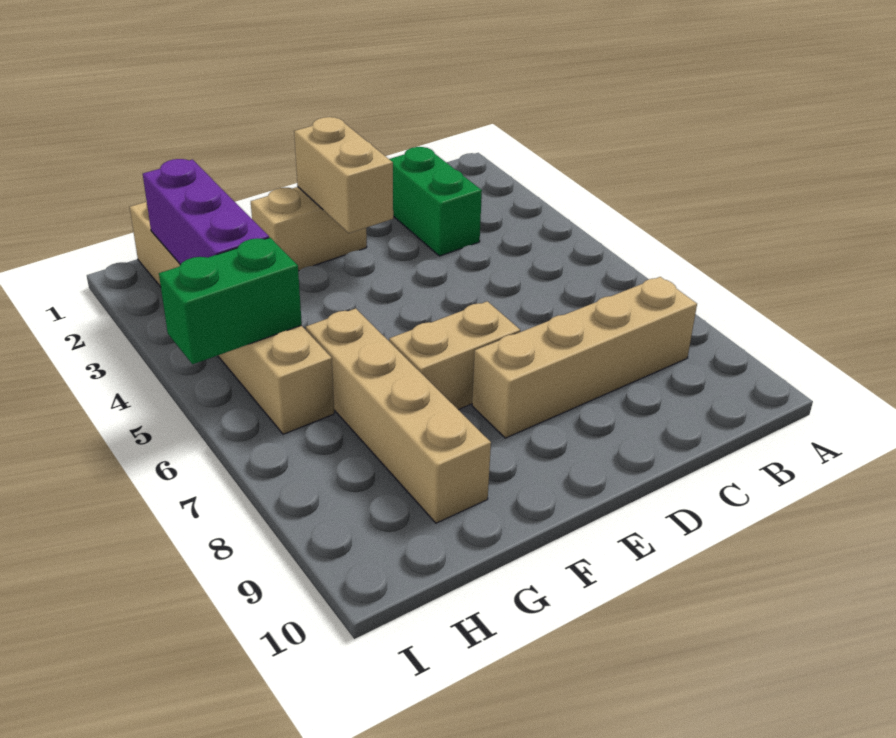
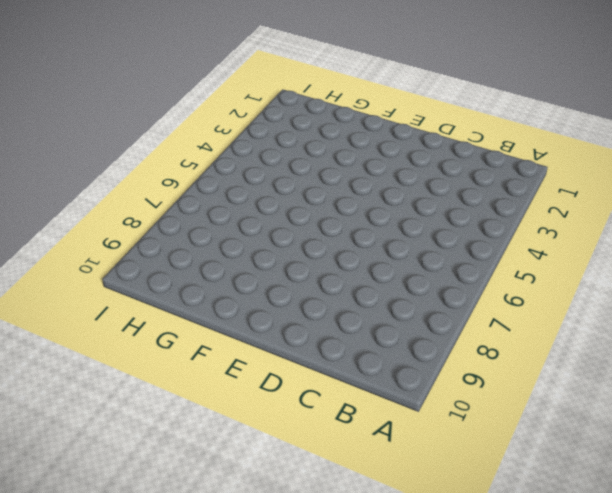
none -> tan brick B8:E8 level 1
none -> green brick C2:C3 level 1

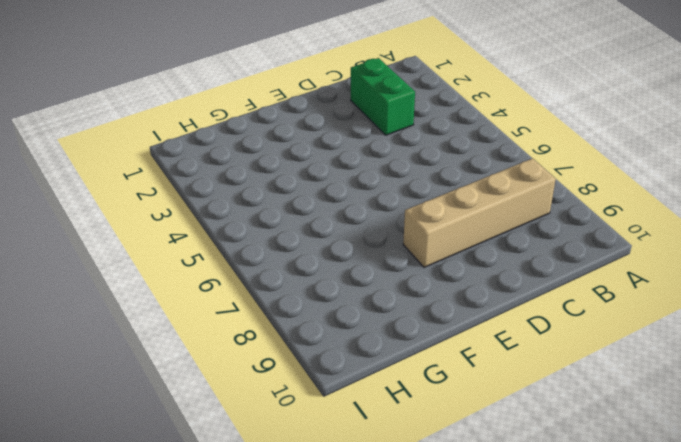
none -> tan brick E2:F2 level 1
none -> tan brick E7:F7 level 1

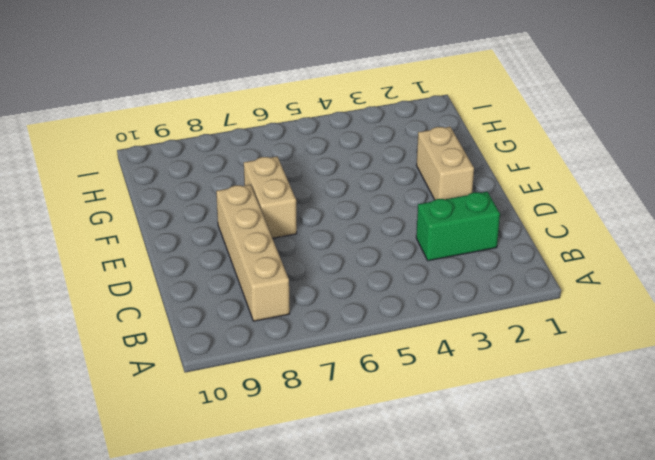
none -> tan brick G6:G9 level 1
none -> tan brick H1:H6 level 1

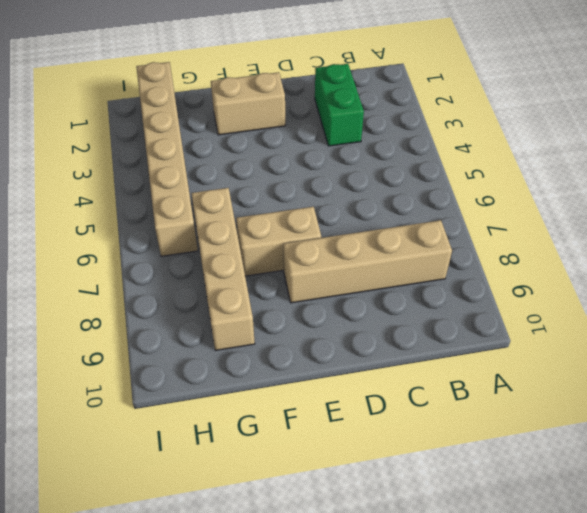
none -> tan brick E2:E3 level 2
none -> purple brick H2:H4 level 2

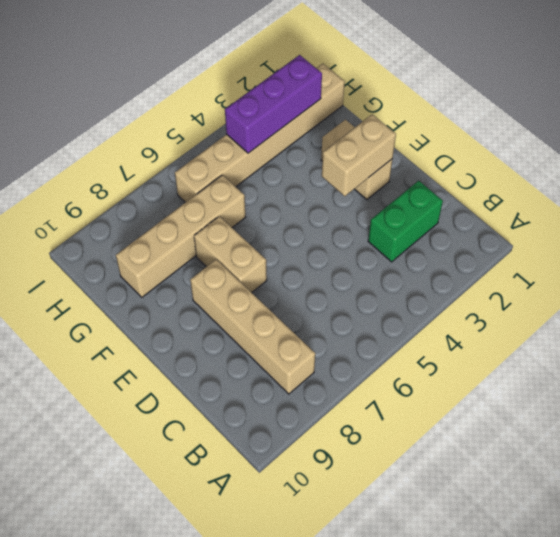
none -> green brick H5:I5 level 2

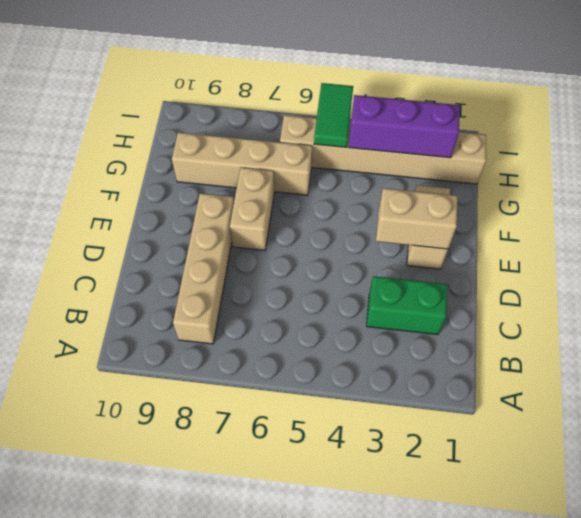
green tile H5:I5 level 2 -> green brick H5:I5 level 2

